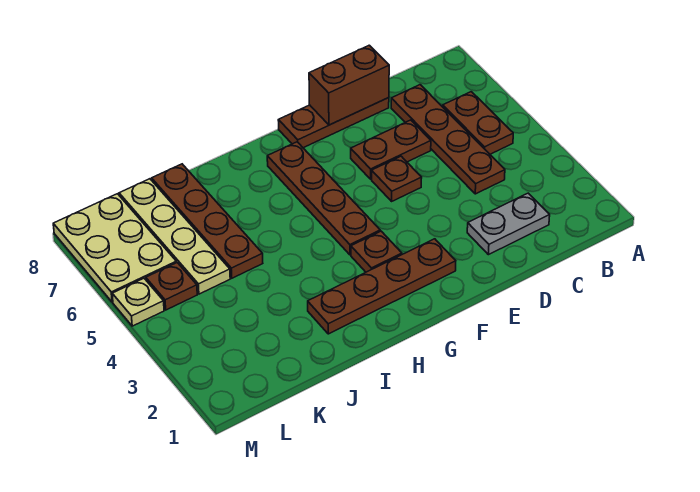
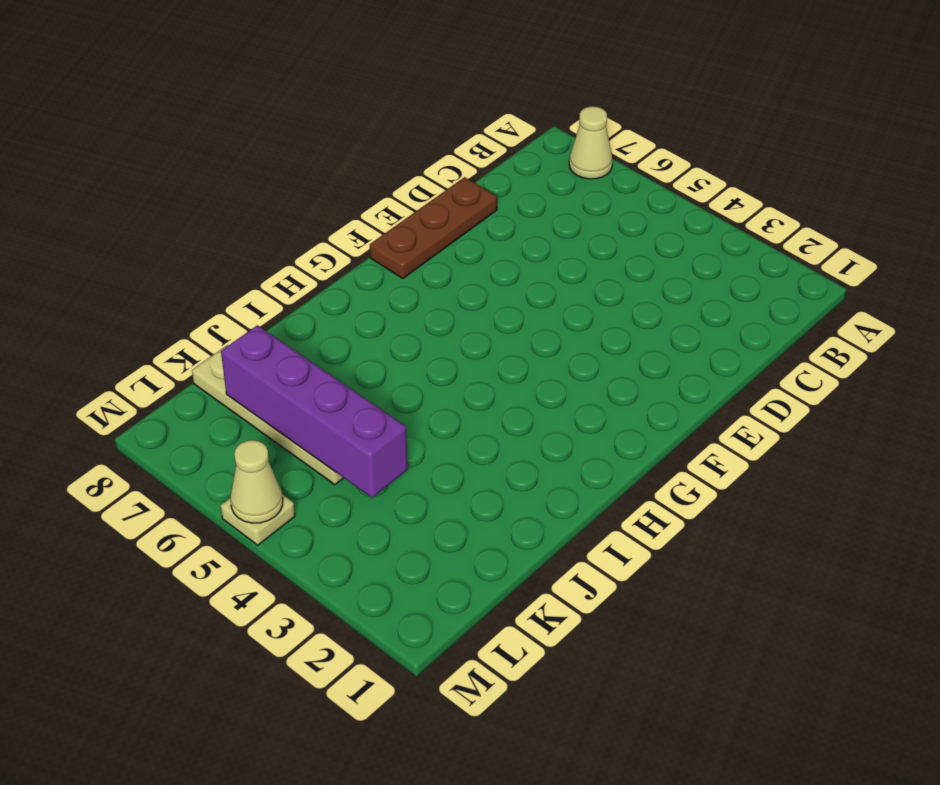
tan cone A7 level 1 -> none
purple brick K4:K7 level 2 -> none
tan cone M5 level 2 -> none
none -> brown plate B5:B6 level 1
none -> grey plate C2:D2 level 1
none -> brown plate C4:C7 level 1

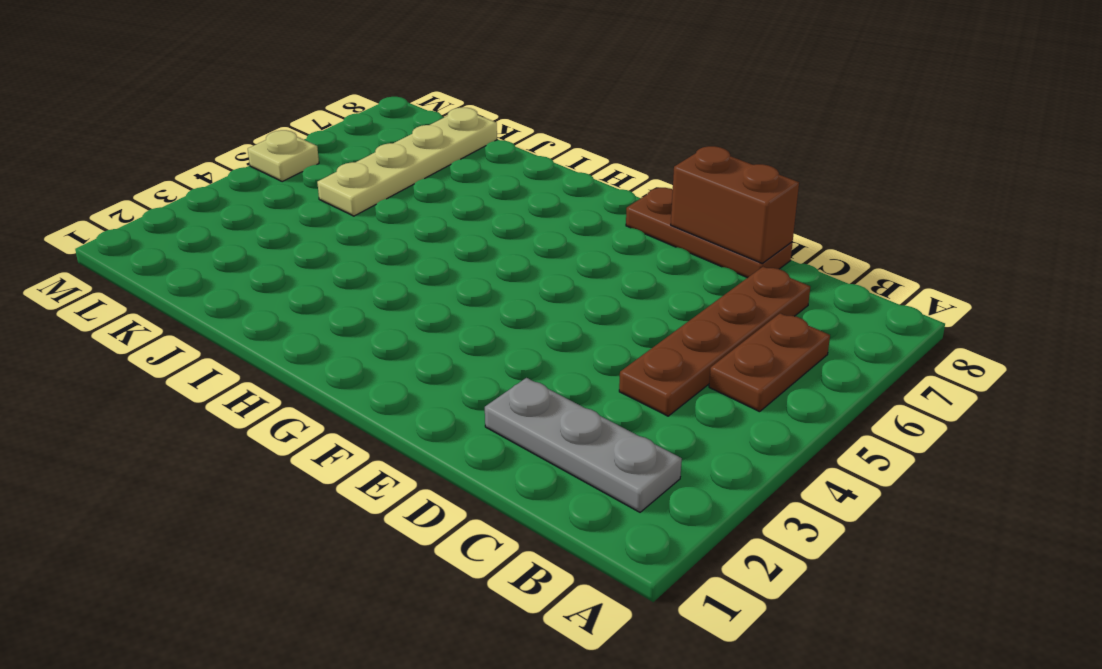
grey plate B2:D2 level 1 -> grey plate C2:D2 level 1
none -> brown plate D6:E6 level 1
none -> brown plate E5 level 1
none -> brown plate F2:I2 level 1

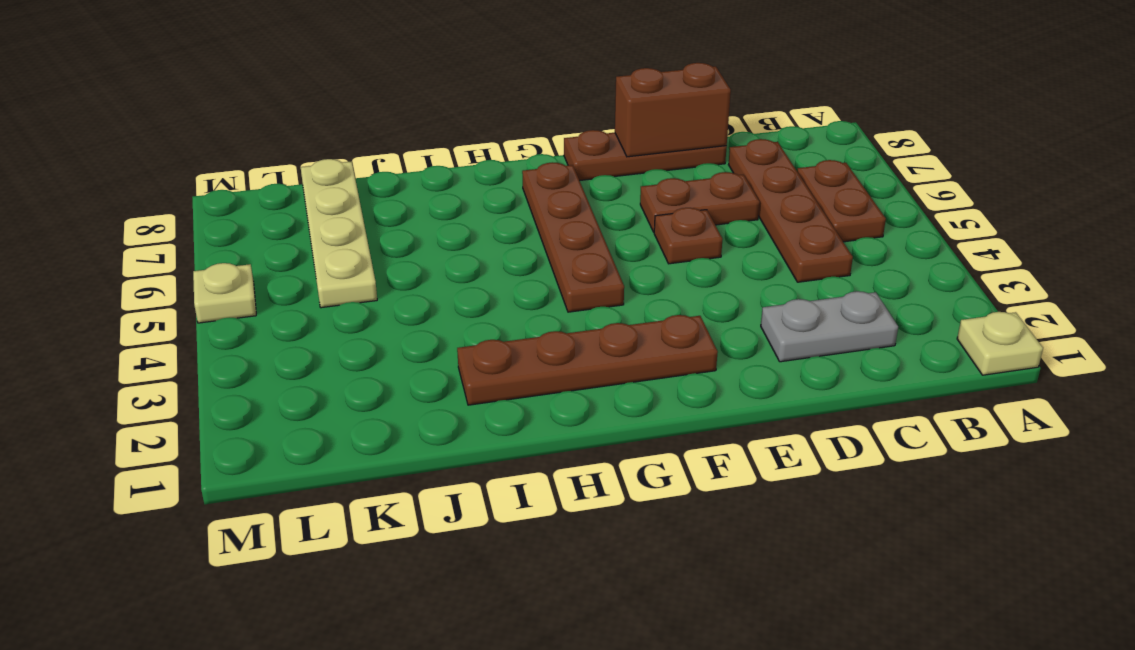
tan plate A1 level 1 -> none
none -> brown plate G3 level 1
none -> brown plate J5:J8 level 1
none -> brown plate L5 level 1

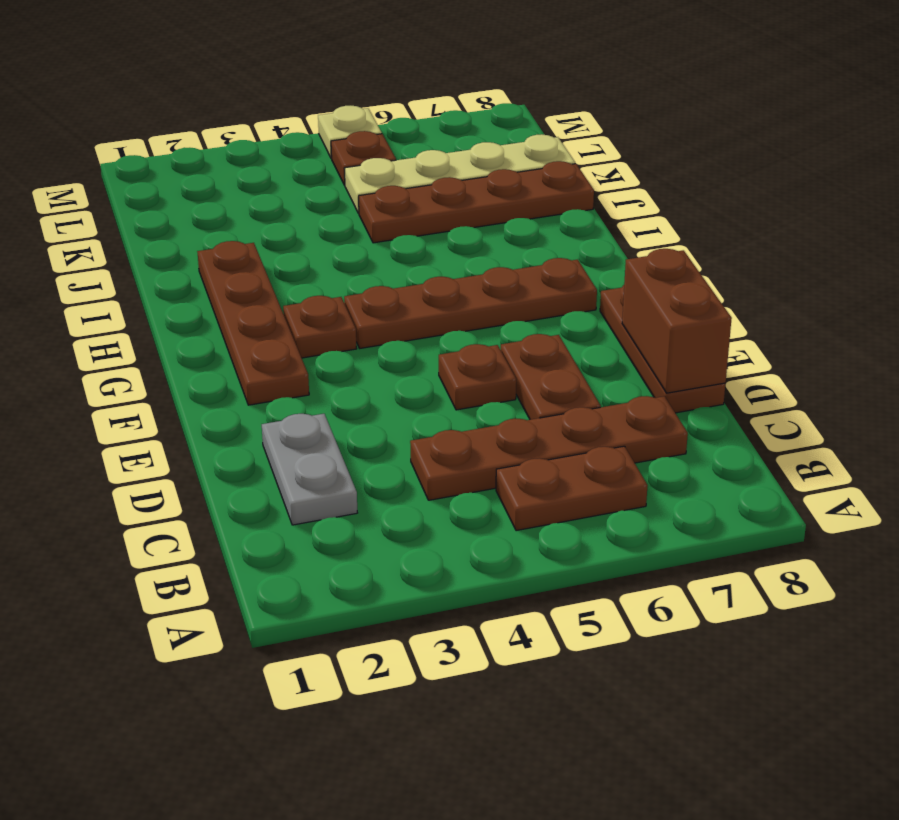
none -> tan plate L6:M8 level 1

